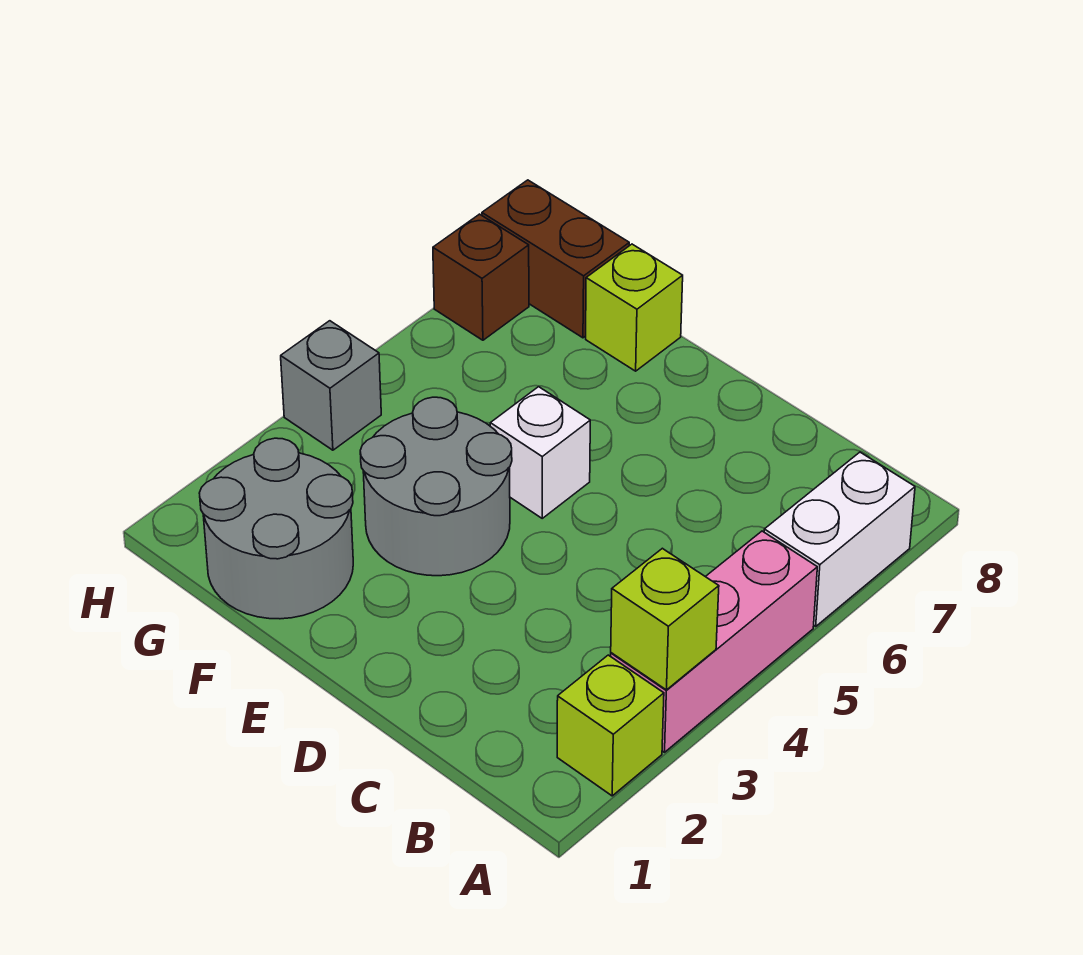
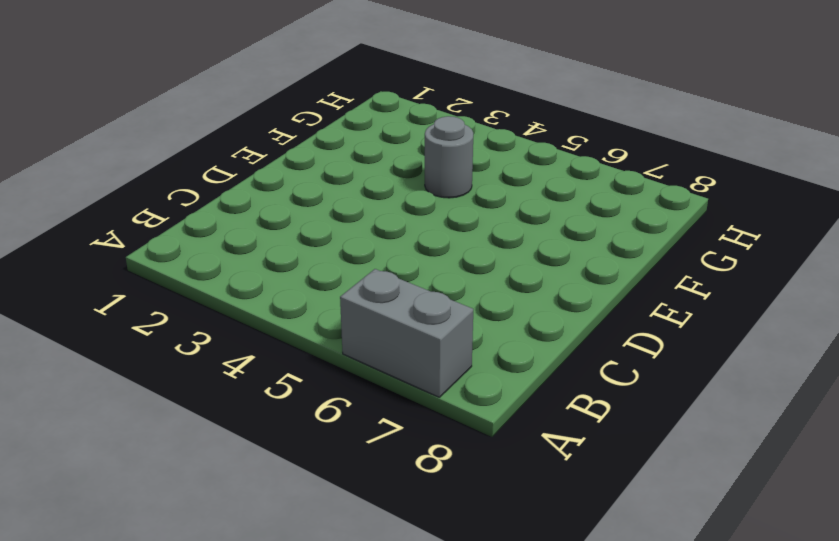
grey brick A6:A7 level 1 -> white brick A6:A7 level 1
grey round brick F4 level 1 -> grey round brick E3:F4 level 1
none -> lime brick A2 level 1
none -> pink brick A3:A5 level 1

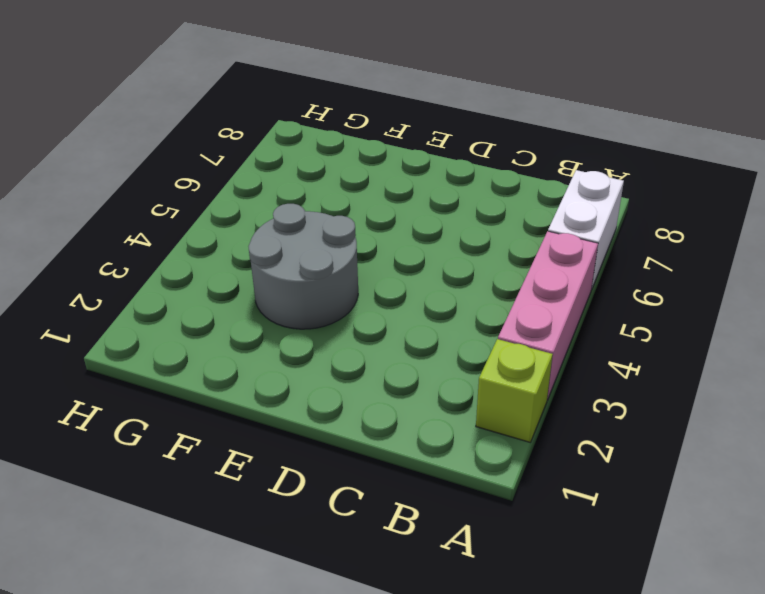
none -> white brick E5 level 1
none -> grey round brick F1:G2 level 1

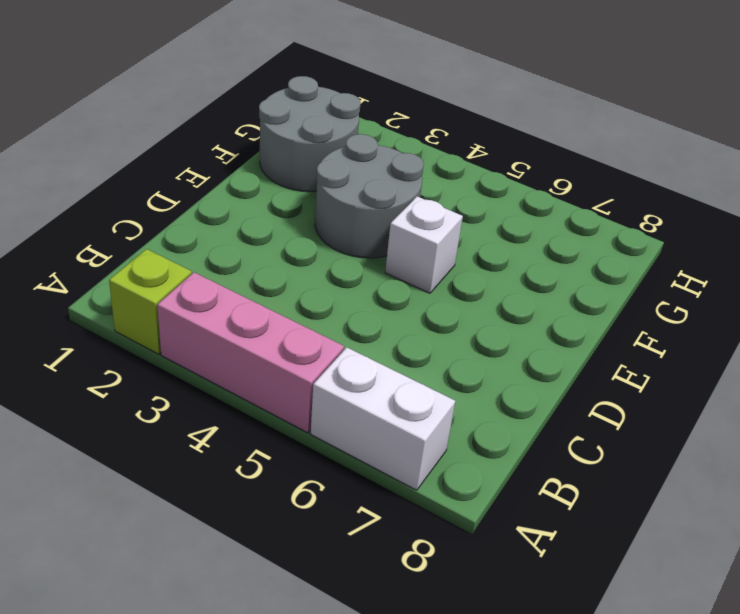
none -> lime brick F8 level 1
none -> brown brick G8:H8 level 1

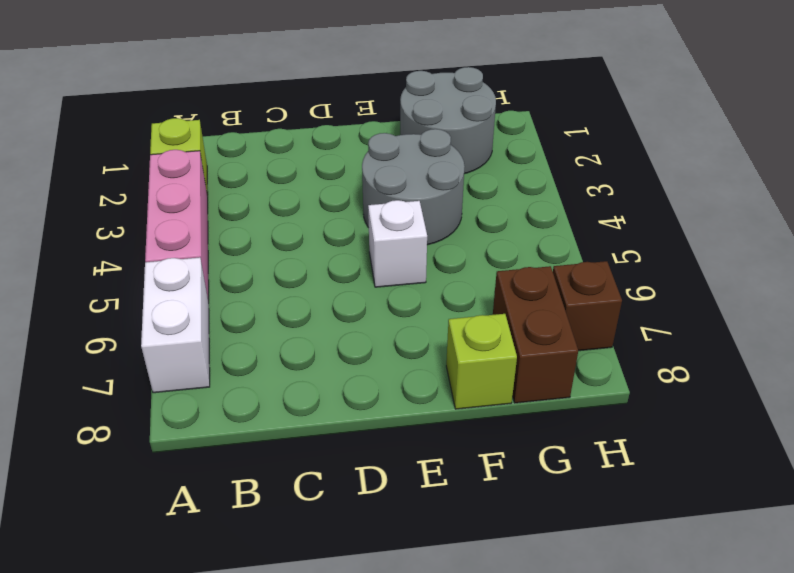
brown brick G7:G8 level 1 -> brown brick G8:H8 level 1
none -> grey brick H4 level 1
none -> lime brick A3 level 2

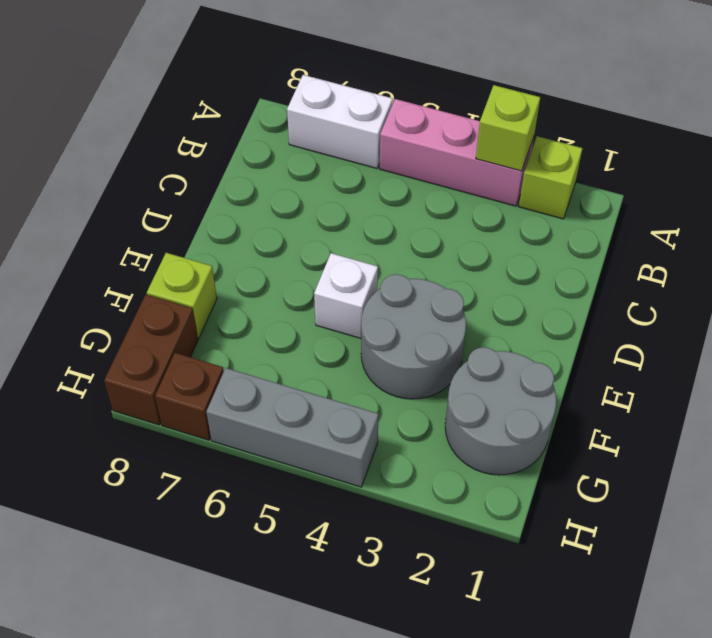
grey brick H4:H6 level 1 -> grey brick H4 level 1

